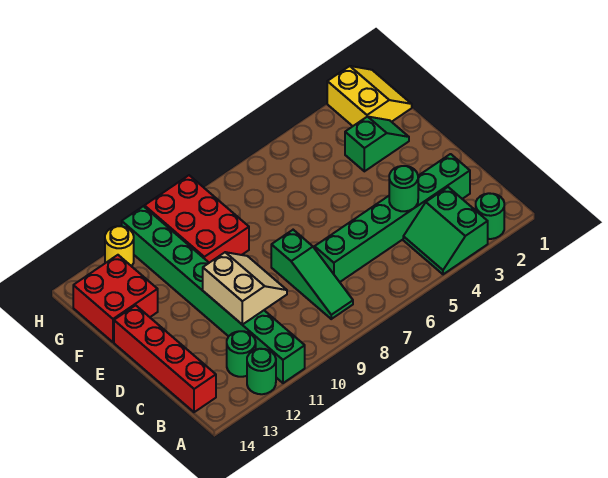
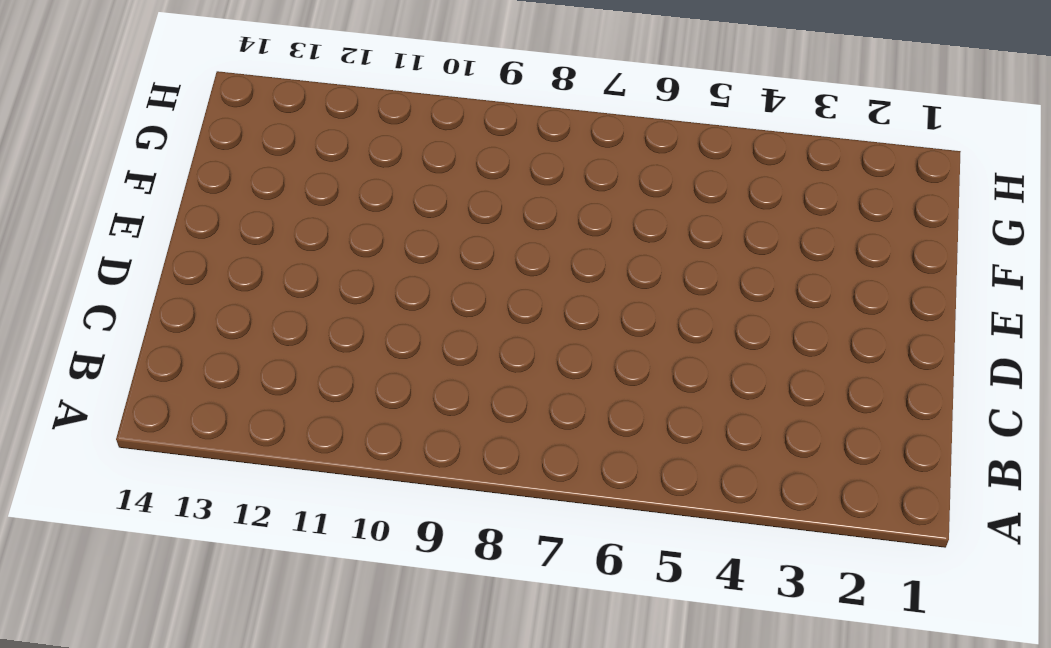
none -> green round brick A2 level 1
none -> green slope A3:B4 level 1 top 3
none -> green brick A11:H11 level 1

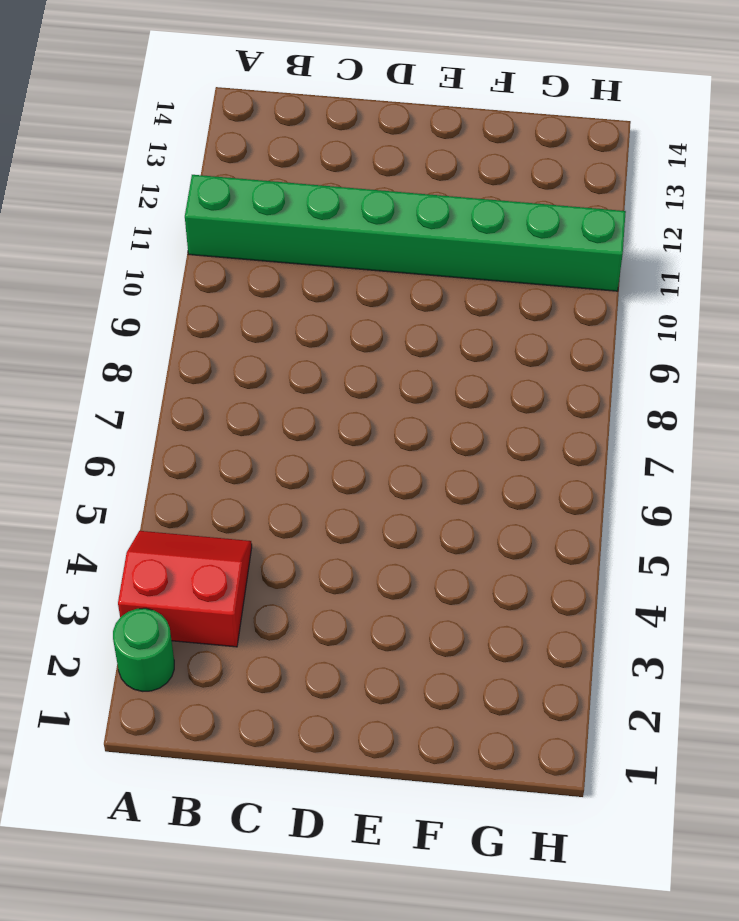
red slope A3:B4 level 1 top 3 -> green slope A3:B4 level 1 top 3
none -> green round brick A12 level 1
none -> green slope B8:D8 level 1 top D
none -> green round brick B12 level 1

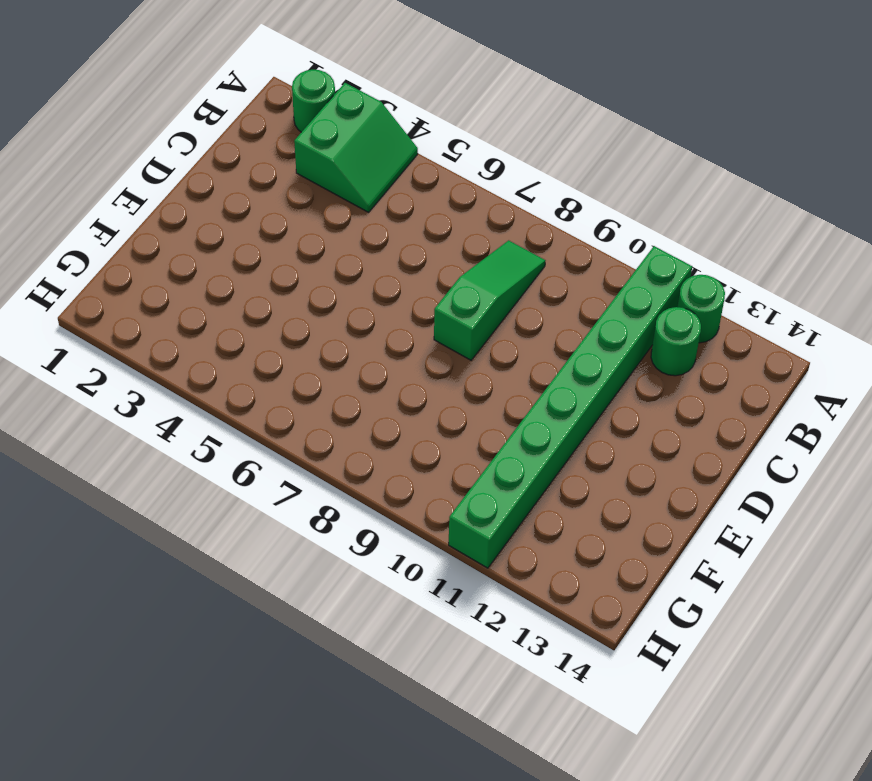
none -> red brick B14:E14 level 1
none -> green brick C2:C7 level 1
none -> green slope F2:F3 level 1 top 3

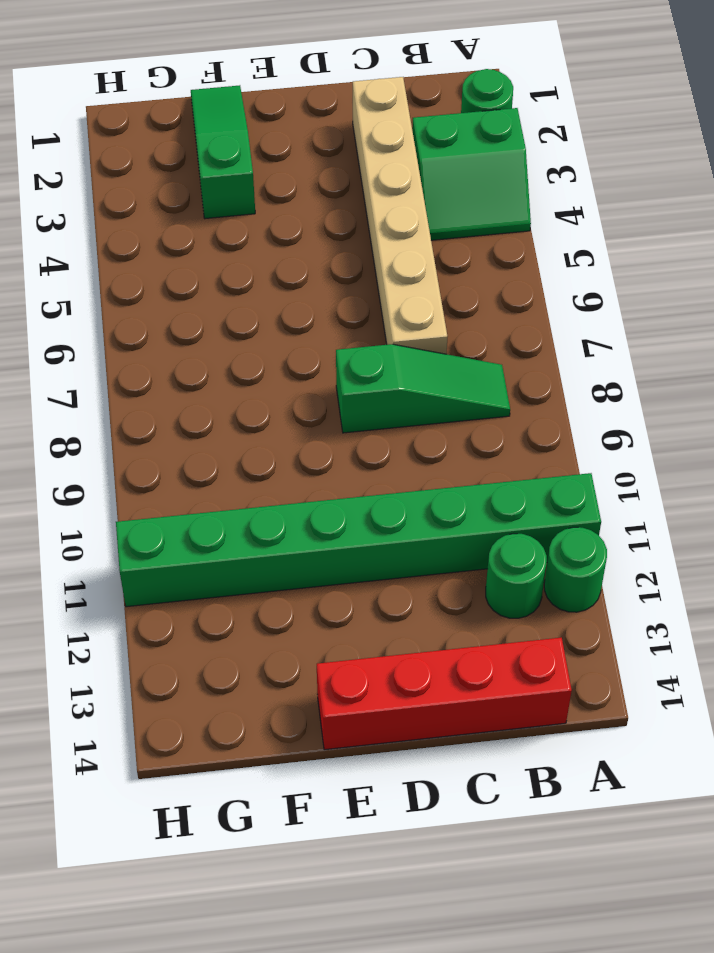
tan brick C2:C7 level 1 -> green brick C2:C7 level 1
green slope F1:F3 level 1 top 3 -> green slope F2:F3 level 1 top 3
none -> red brick F9:H10 level 1
none -> red brick F13:G14 level 1
none -> yellow slope G1:H2 level 1 top 2

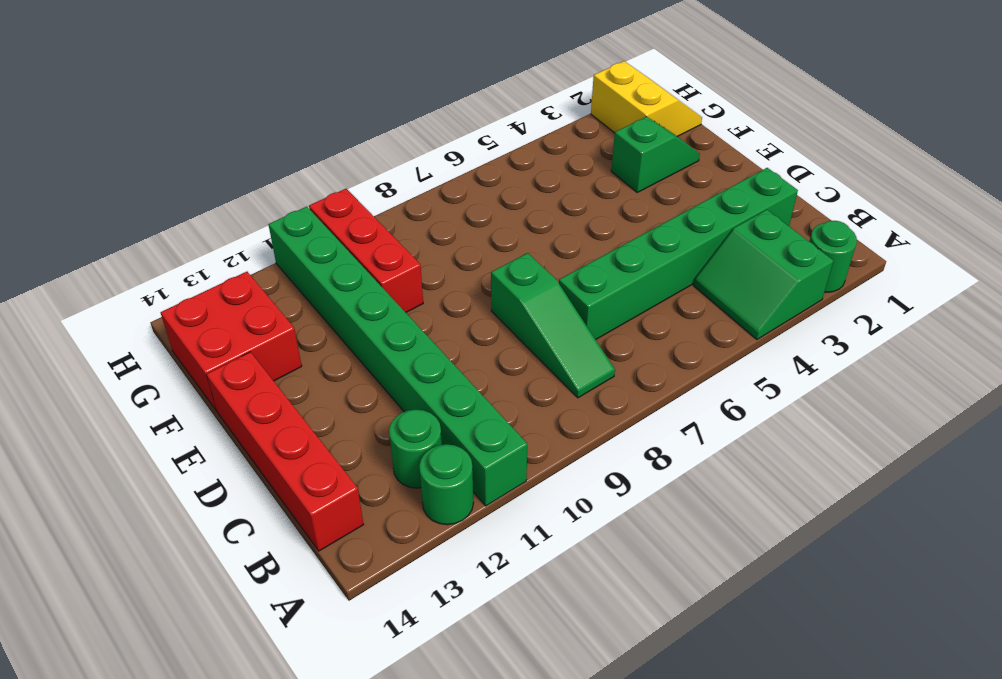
red brick F10:H10 level 1 -> red brick F9:H10 level 1
none -> yellow round brick H12 level 1
none -> green round brick C4 level 2
none -> tan slope C10:D11 level 2 top 11

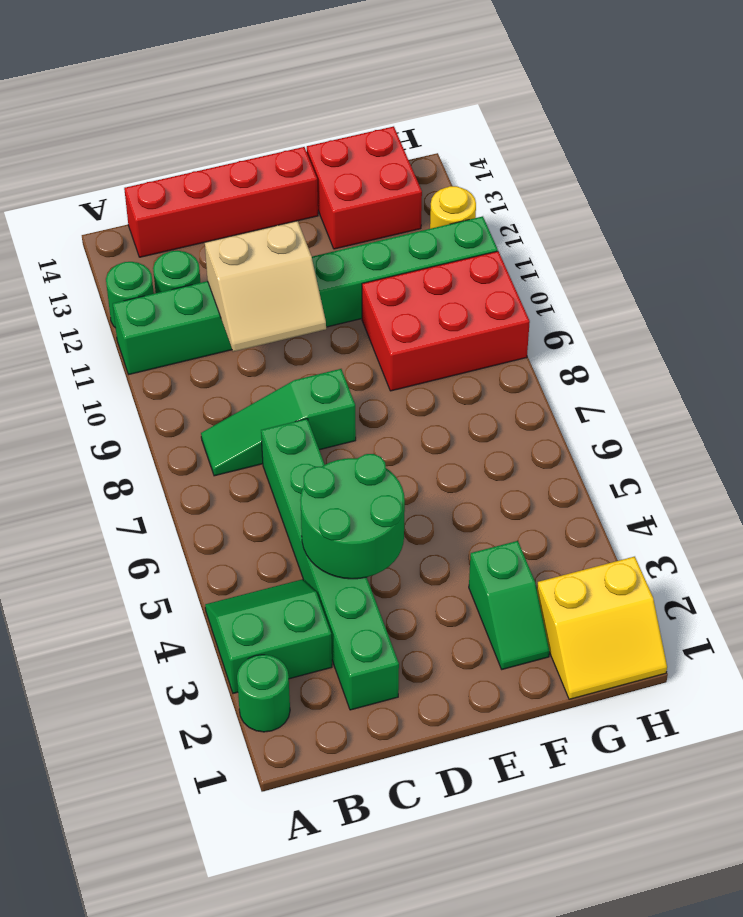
green round brick C4:D5 level 2 -> green round brick C4 level 2

